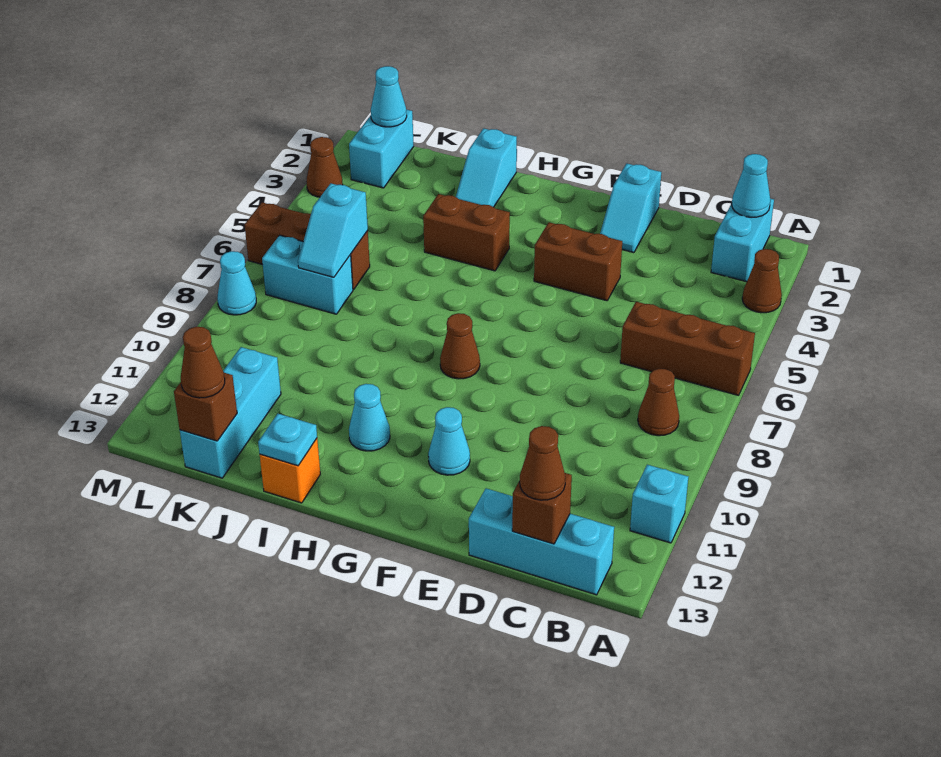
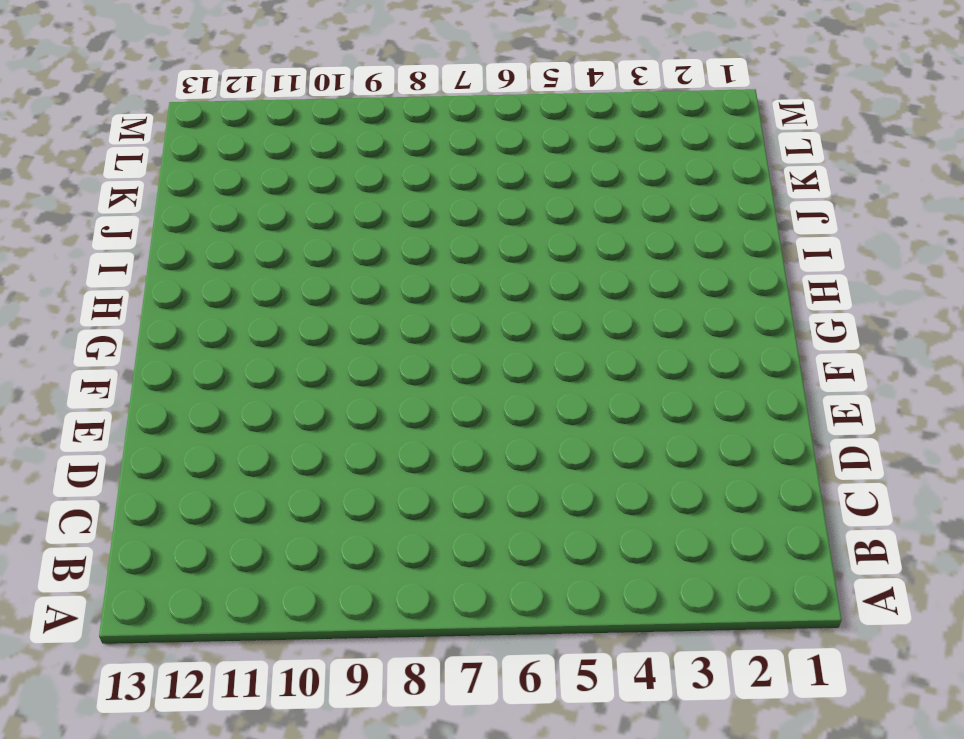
none -> brown cone A3 level 1
none -> brown brick A6:C6 level 1
none -> cyan brick A11 level 1

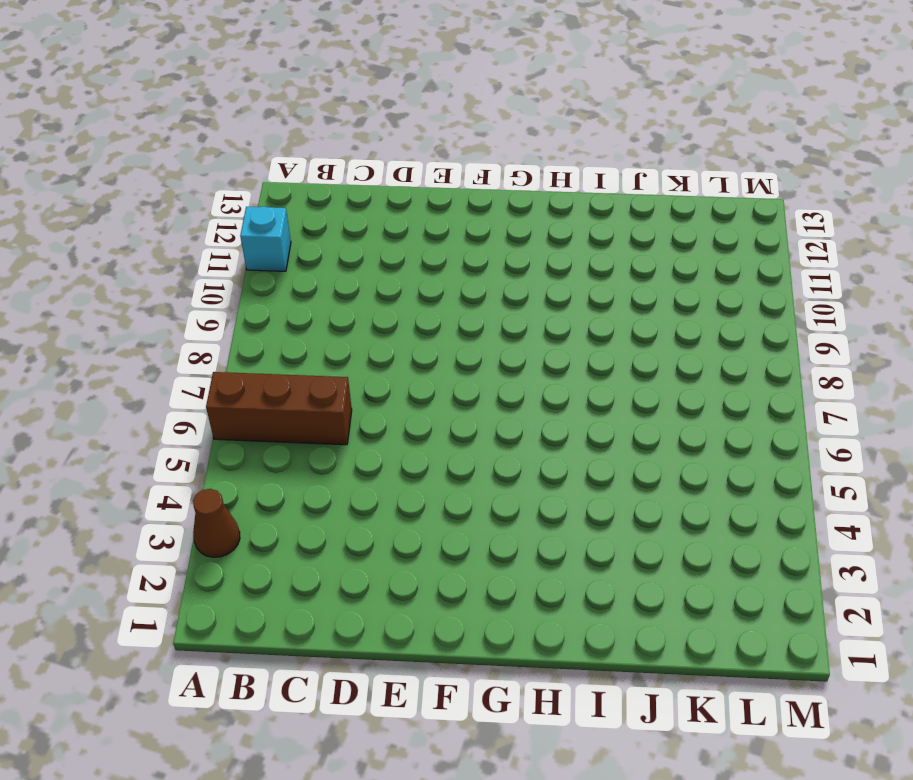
none -> cyan brick B1:B2 level 1
none -> brown cone B8 level 1
none -> cyan brick B13:D13 level 1

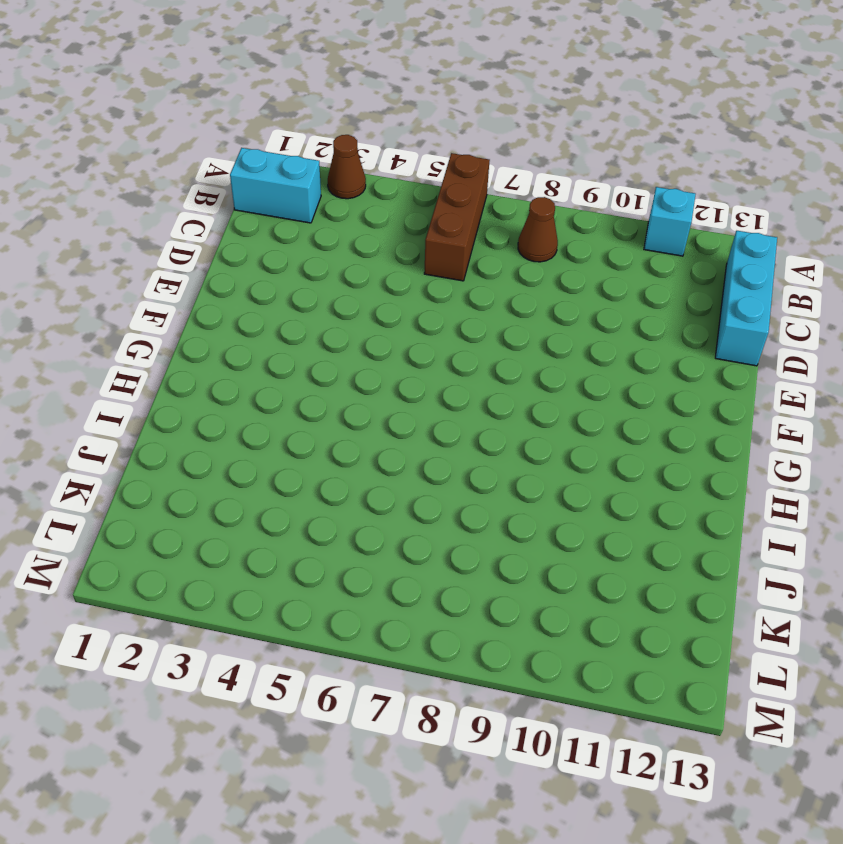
none -> cyan slope E1:E2 level 1 top 1
none -> brown brick E4:F4 level 1
none -> cyan cone F11 level 1

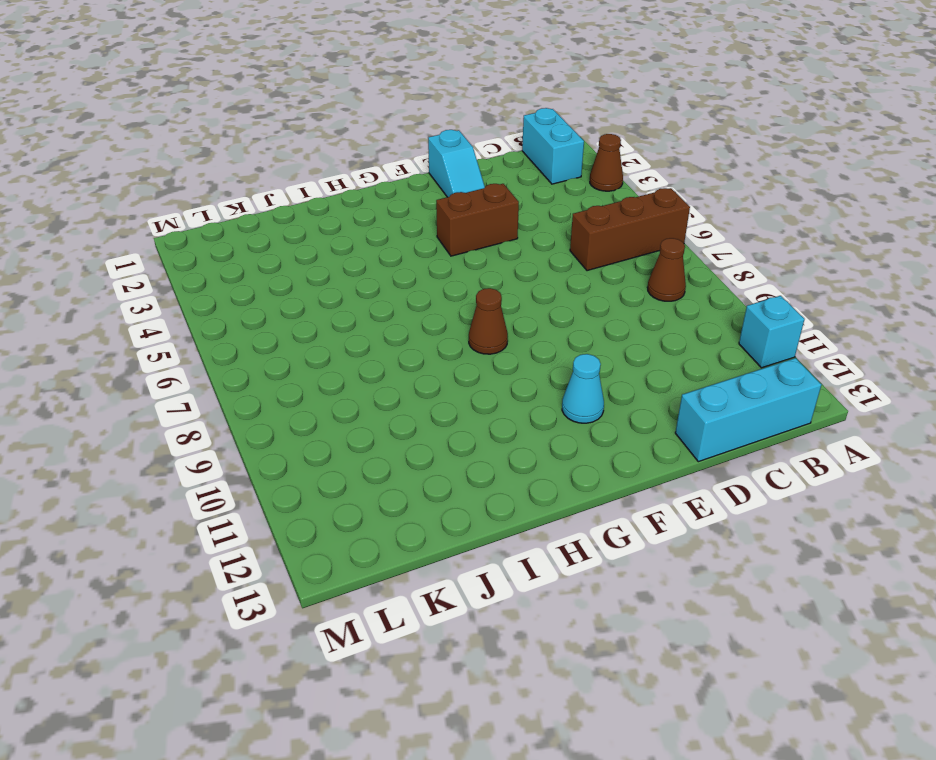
none -> brown brick H4:I4 level 1
none -> cyan cone H11 level 1
none -> cyan slope I1:I2 level 1 top 1

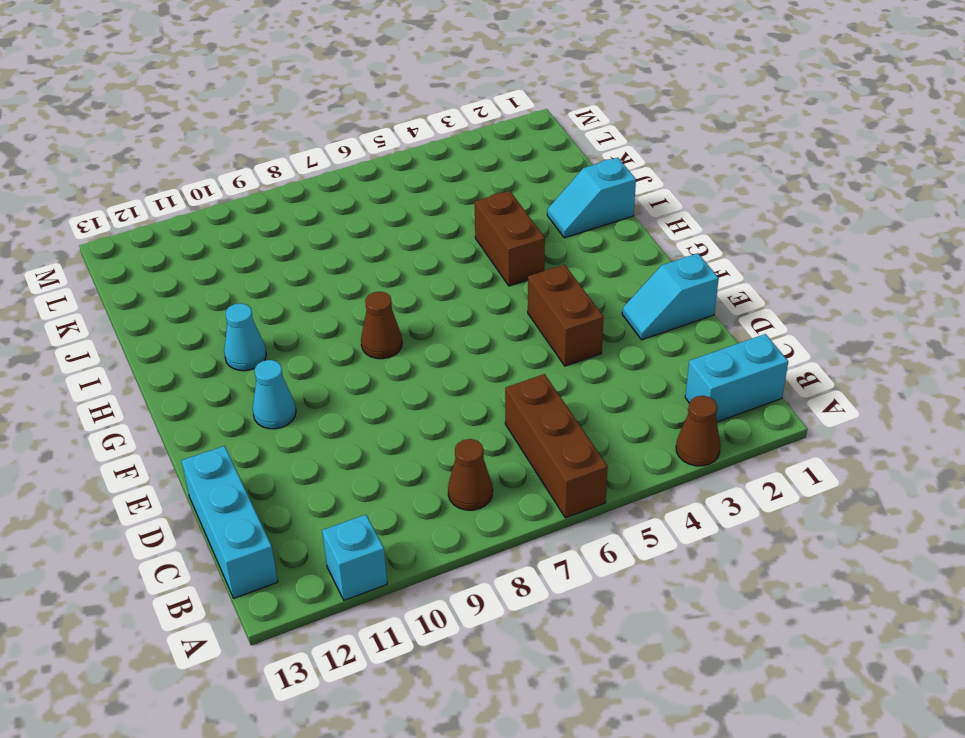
none -> orange brick I13 level 1
none -> brown brick K6:M6 level 1
none -> cyan brick K7:L7 level 1

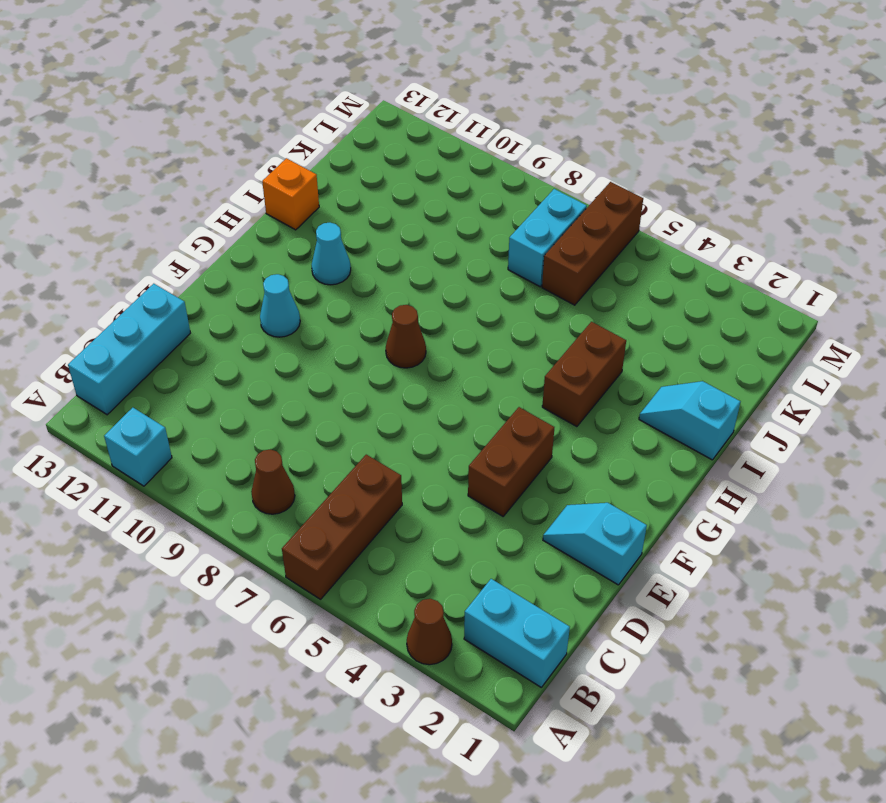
none -> cyan brick K11:K13 level 1
none -> cyan brick L1:L2 level 1
none -> brown cone M3 level 1

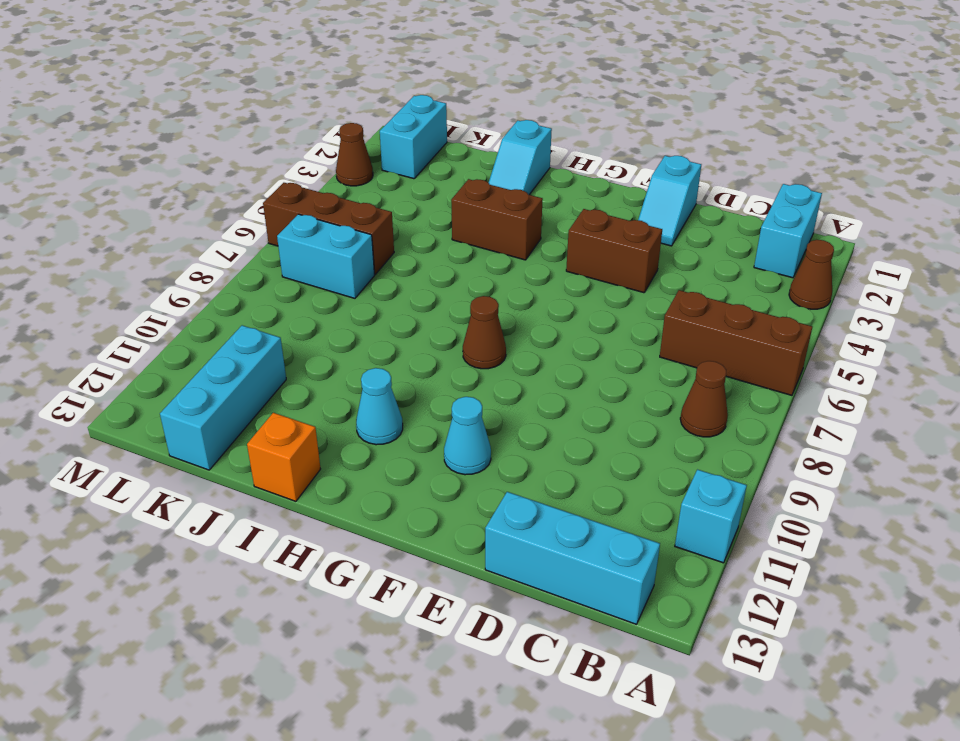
none -> cyan cone M8 level 1
none -> cyan cone B1 level 2
none -> brown brick C13 level 2

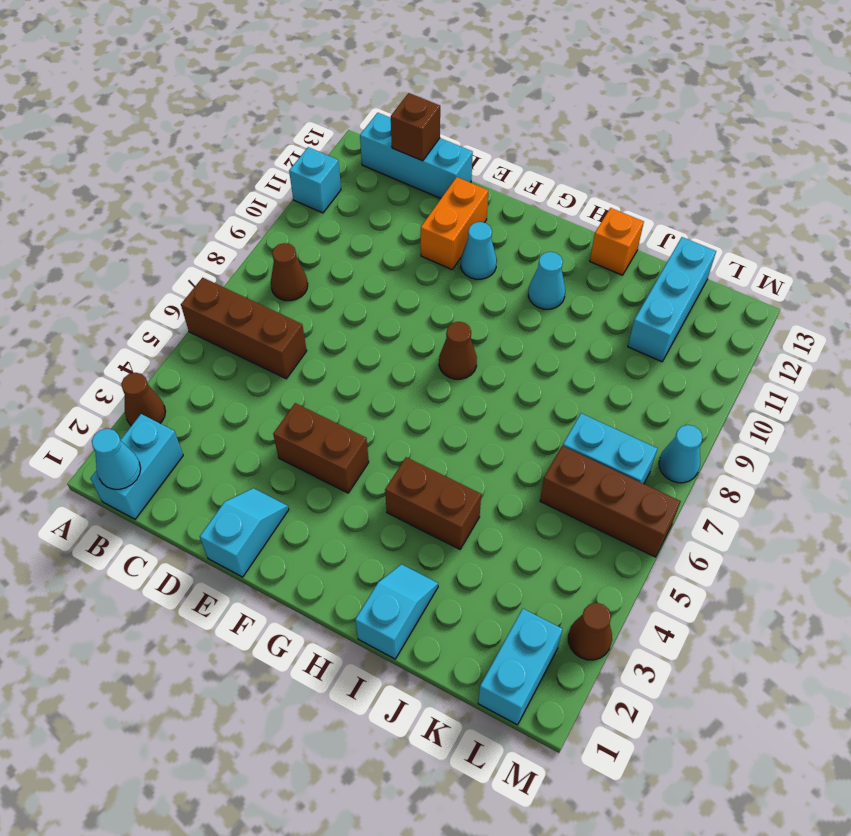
orange brick E11:E12 level 1 -> none
none -> cyan plate I13 level 2
none -> cyan slope K6:K7 level 2 top 6
none -> brown brick K13 level 2

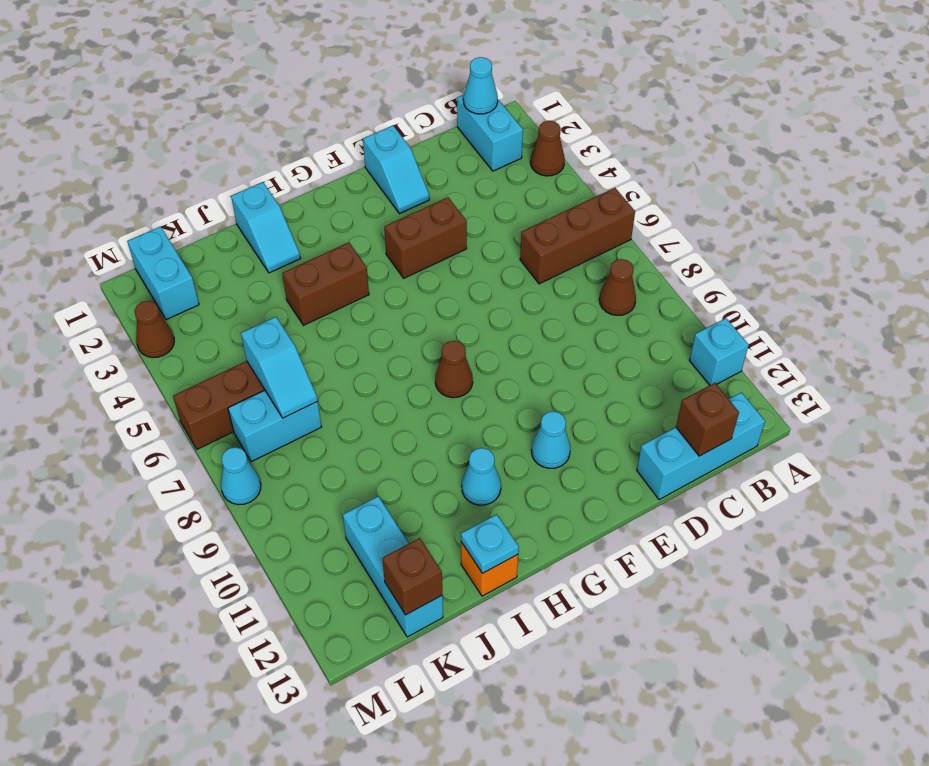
none -> cyan cone L1 level 2
none -> brown cone C13 level 3
none -> brown cone K13 level 3

